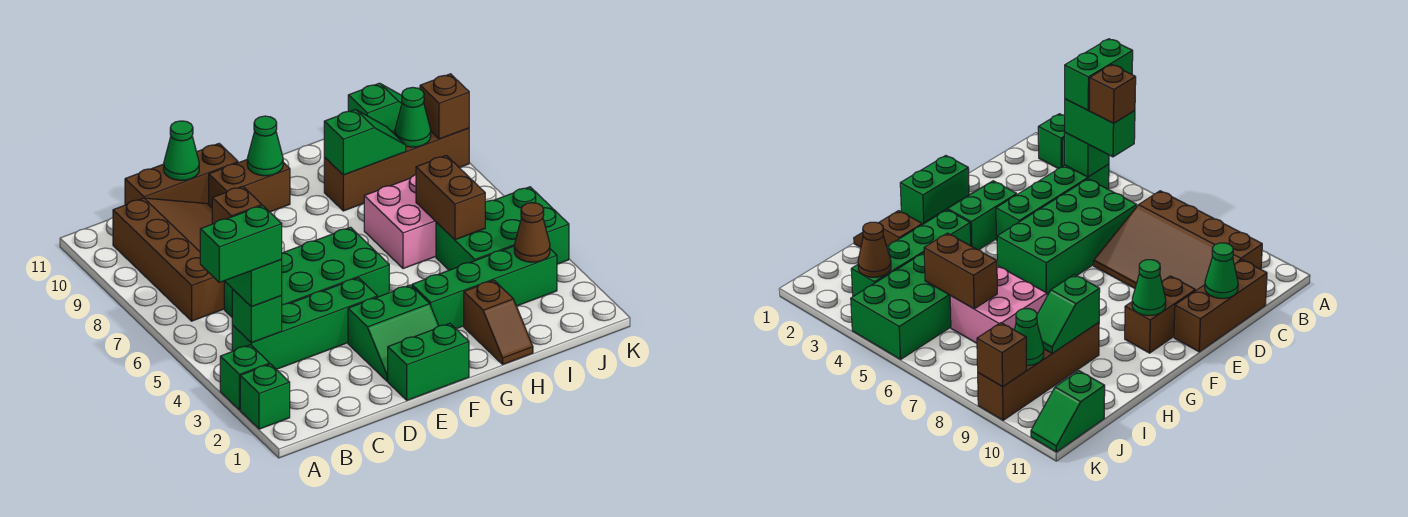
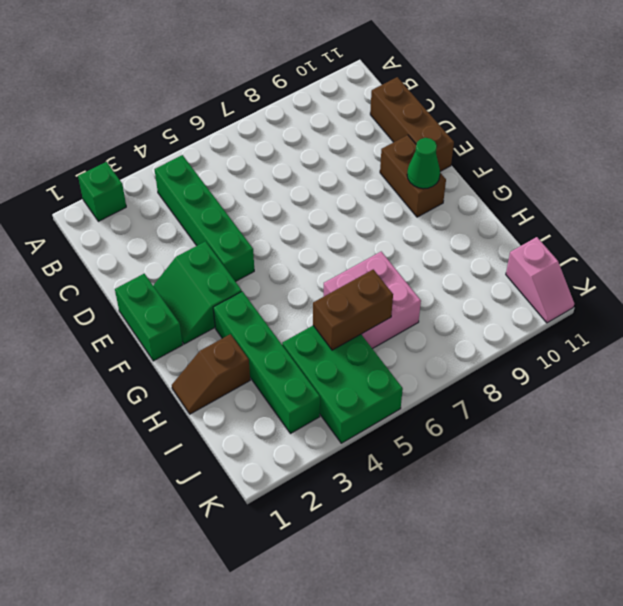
pink slope J11:K11 level 1 top J -> green slope J11:K11 level 1 top J
none -> green brick A3 level 1
none -> brown slope B7:D10 level 1 top B
none -> green brick C5:F6 level 1

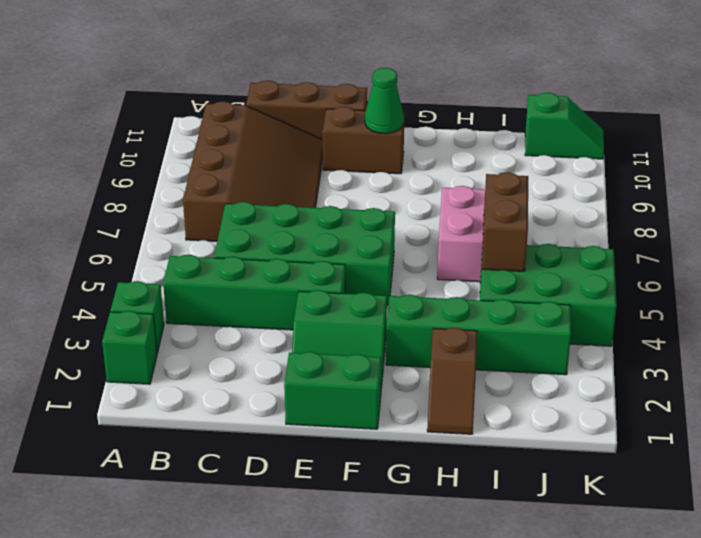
none -> brown brick H9:K9 level 1
none -> green brick B4 level 2
none -> green cone D11 level 2

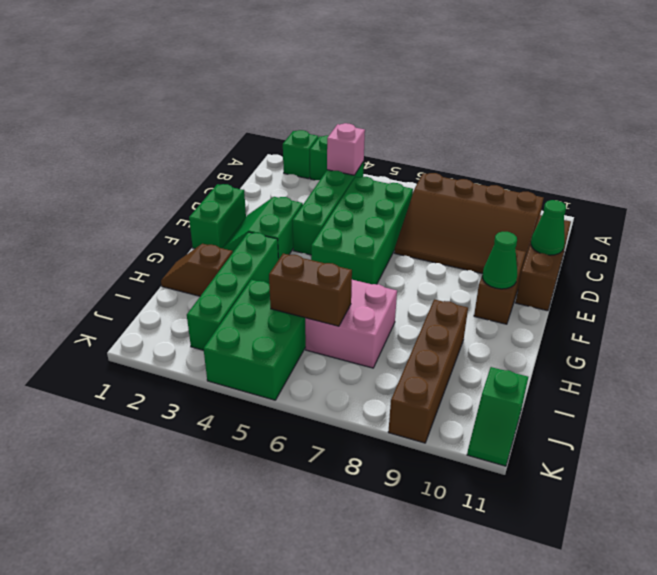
pink brick B4 level 2 -> green brick B4 level 2
none -> green slope H9:I9 level 2 top H
none -> brown cone J3 level 2
none -> green cone J9 level 2

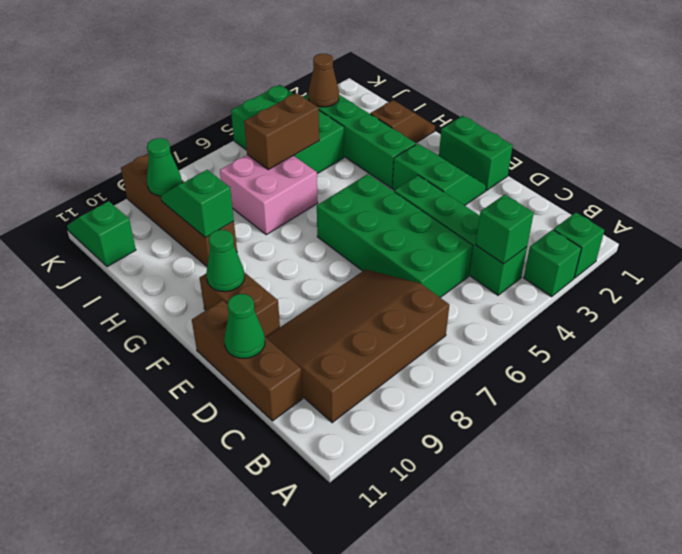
none -> brown brick K9 level 2
none -> green brick B4:B5 level 3
none -> green brick A4:B4 level 4

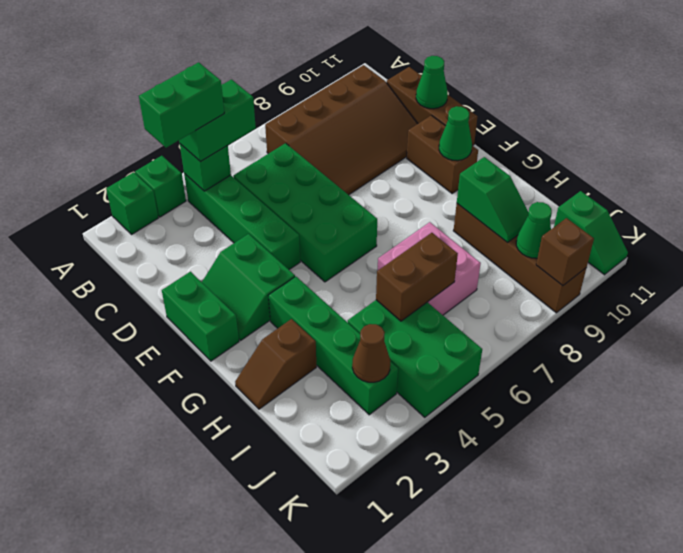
green brick B3:B4 level 4 -> green brick A4:B4 level 4
none -> brown brick B5 level 4

